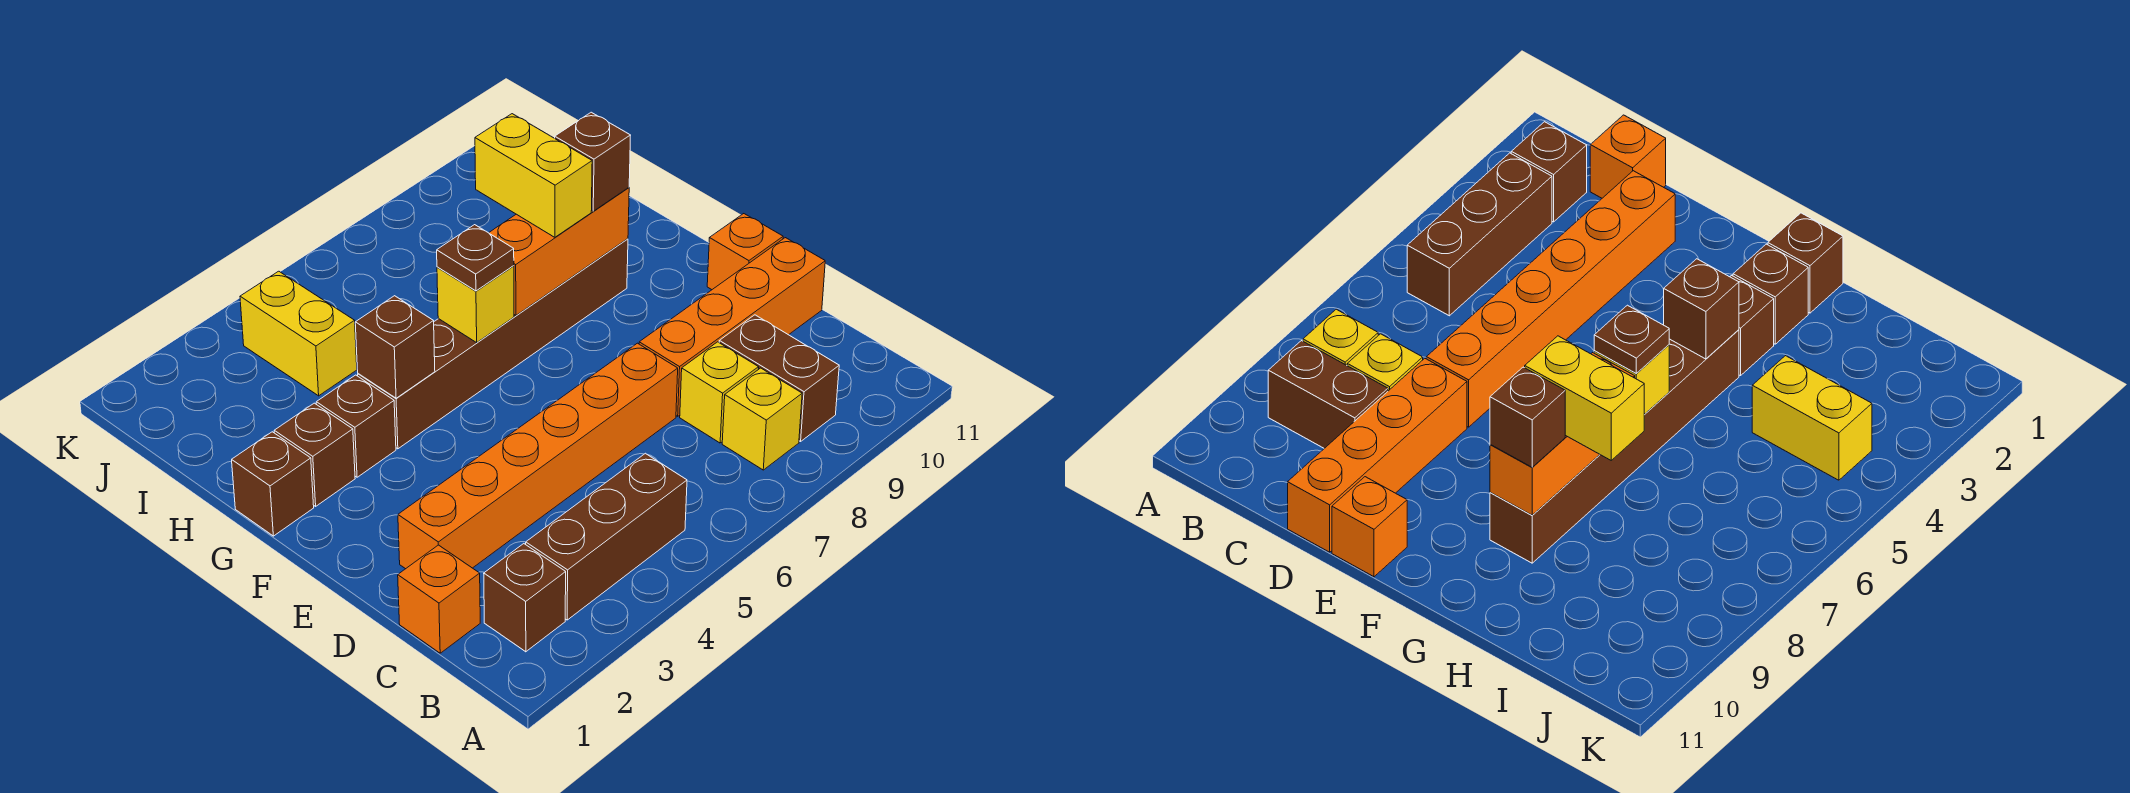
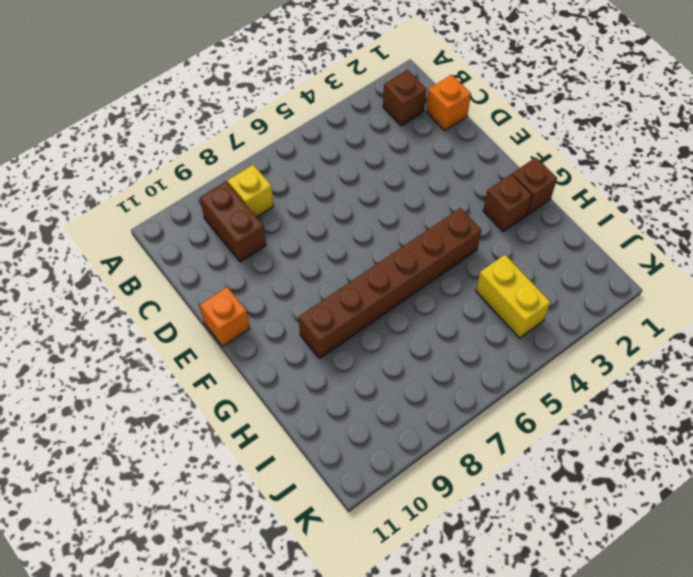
none -> brown brick B3:B5 level 1
none -> yellow brick C8 level 1
none -> orange brick D2:D7 level 1

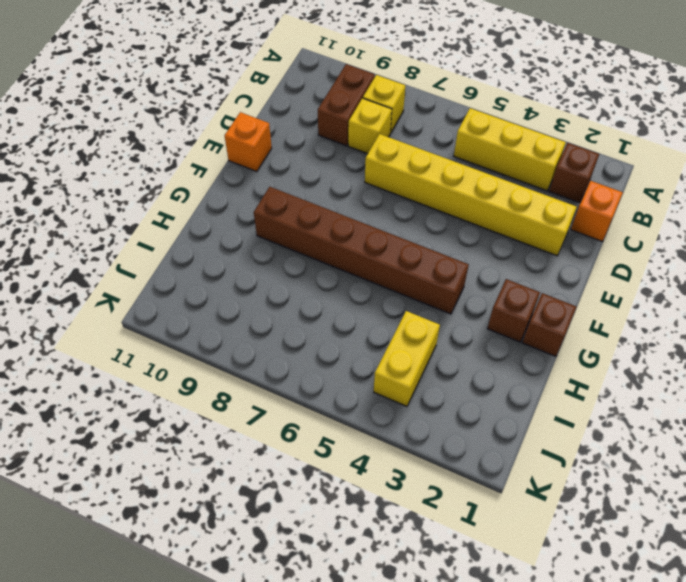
yellow brick B3:B5 level 1 -> brown brick B3:B5 level 1
yellow brick D2:D7 level 1 -> orange brick D2:D7 level 1
none -> orange brick D8:D11 level 1
none -> brown brick G3 level 1
none -> brown brick G4 level 2

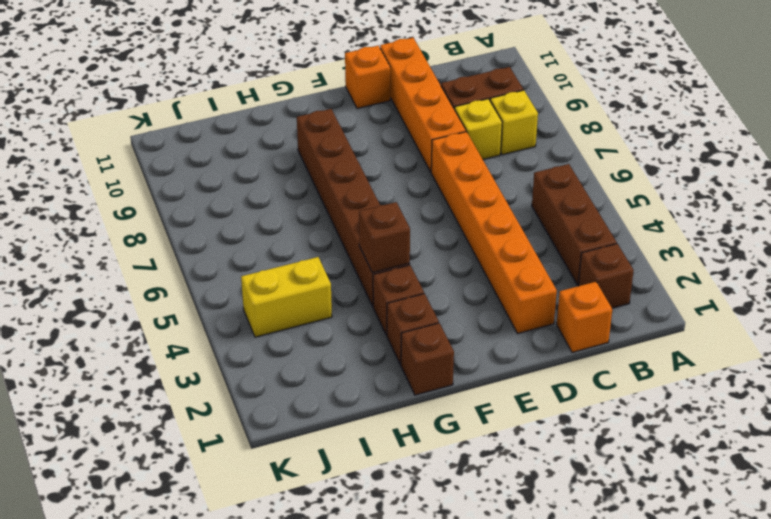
none -> yellow brick G6 level 2
none -> orange brick G7:G9 level 2
none -> brown plate G6 level 3

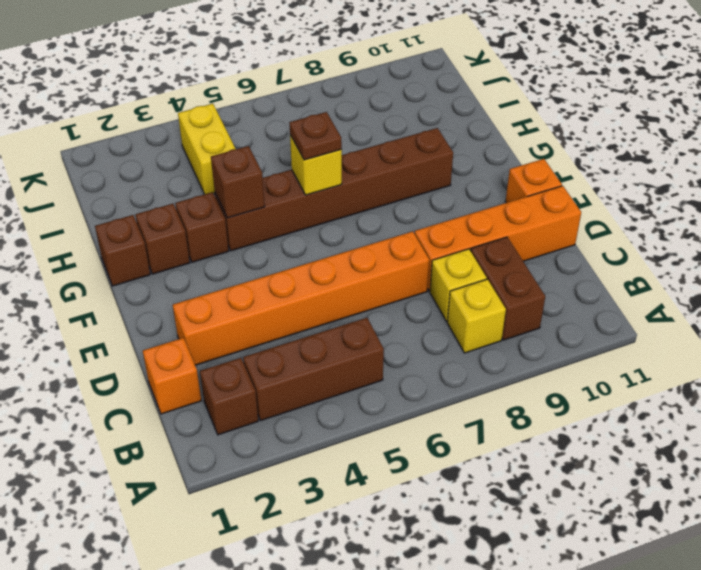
none -> orange brick G7:G9 level 2
none -> yellow brick G8:H8 level 3
none -> brown brick G9 level 3

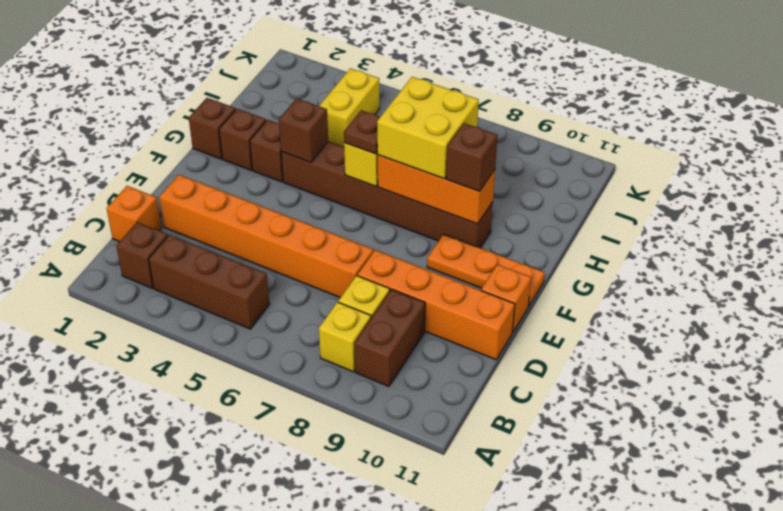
orange plate F9:F11 level 1 -> none
yellow brick G7:H8 level 3 -> yellow brick G8:H8 level 3

